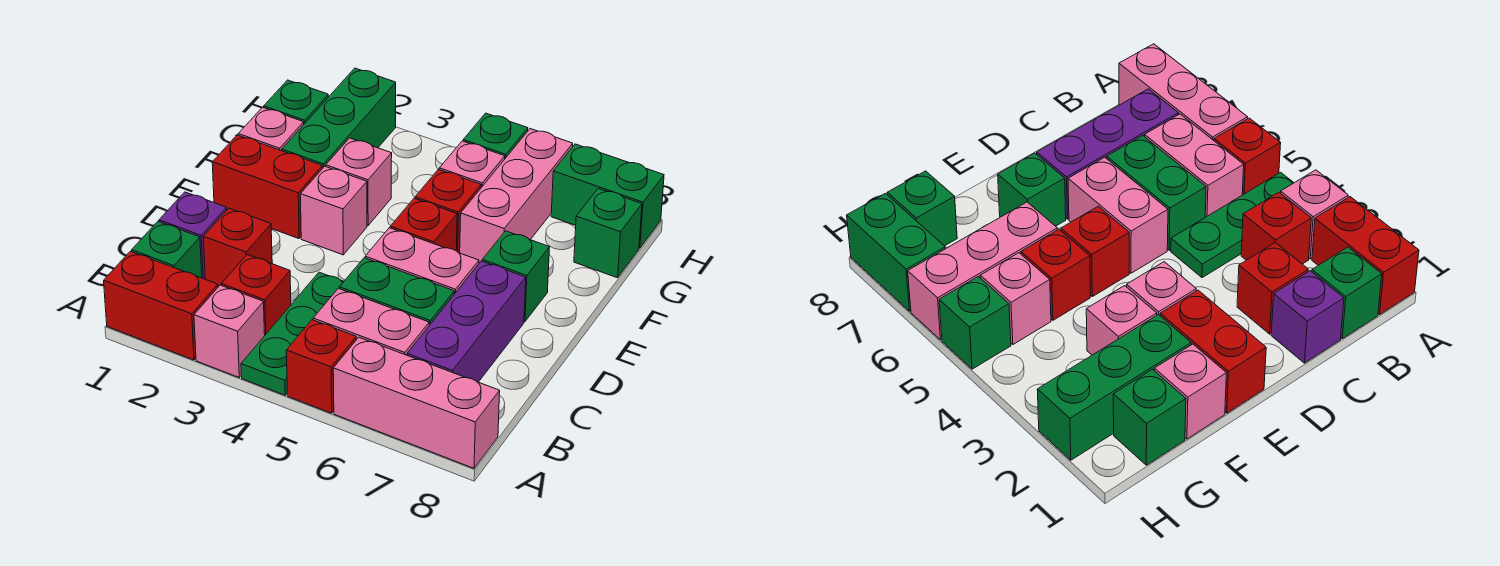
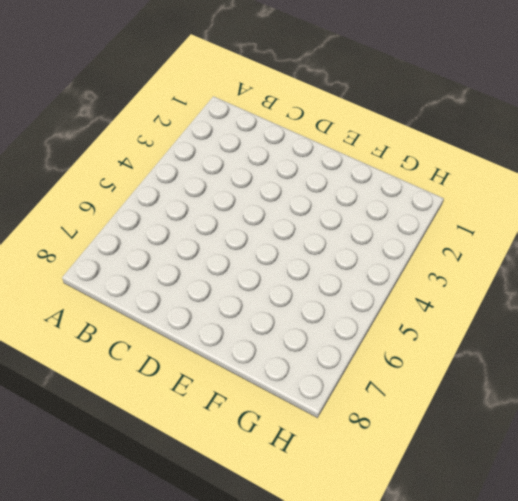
none -> red brick A1:A2 level 1
none -> pink brick A3 level 1
none -> green plate A4:C4 level 1

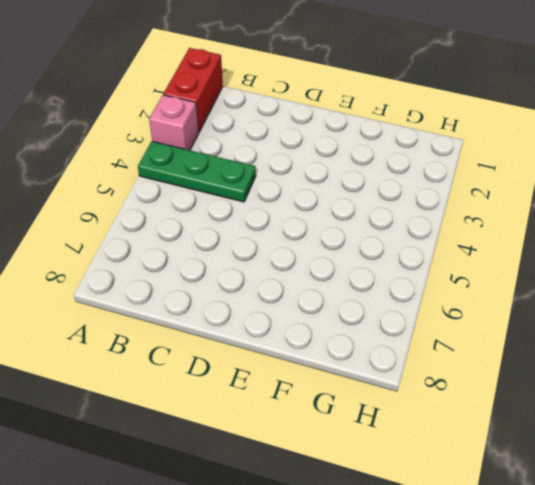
none -> red brick A5 level 1
none -> pink brick A6:A8 level 1
none -> green brick B1 level 1

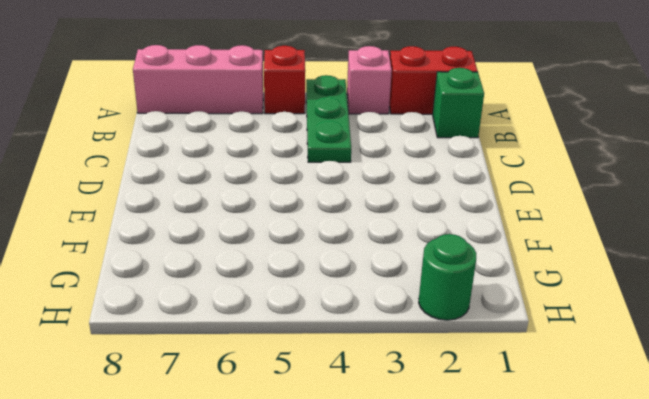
green round brick H2 level 1 -> green brick F2:H2 level 1
none -> red brick B3 level 1
none -> pink brick B5:B6 level 1
none -> purple brick B7:D7 level 1

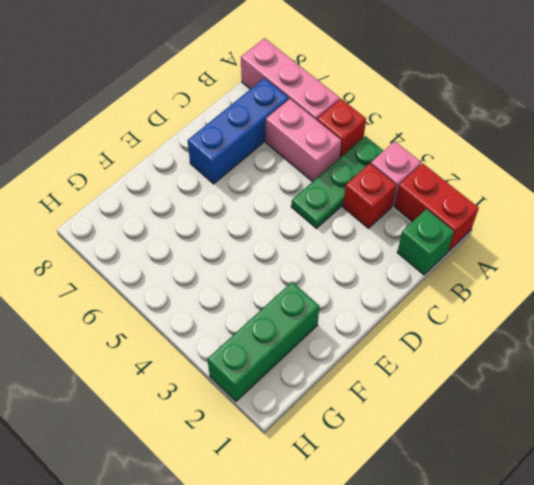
blue brick B7:D7 level 1 -> purple brick B7:D7 level 1
none -> purple brick C1 level 1
none -> red brick C2 level 1
none -> green brick C5:C6 level 1

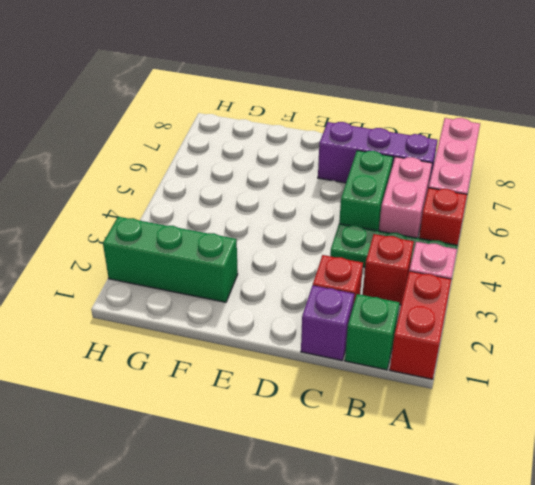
none -> pink brick D5:D6 level 1
none -> red brick E1:E2 level 1
none -> pink brick E3 level 1

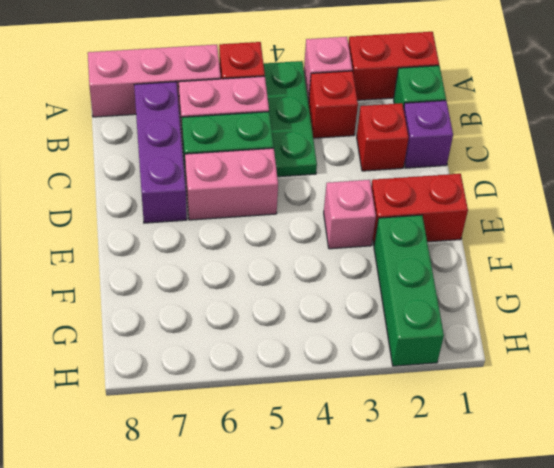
none -> red brick E5 level 1
none -> green brick E7 level 1
none -> pink brick F1 level 1

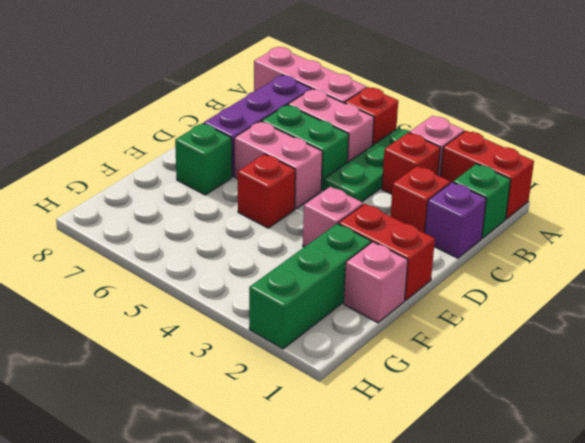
none -> pink brick F3 level 1
none -> red brick F5 level 1
none -> pink brick F6:H6 level 1

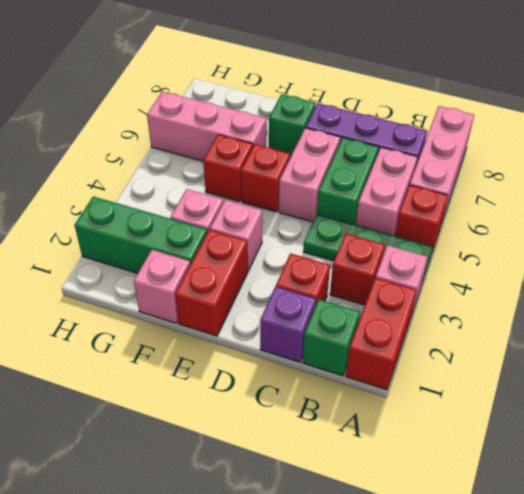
none -> green brick G1 level 1
none -> pink brick G5 level 1
none -> green brick G8 level 1

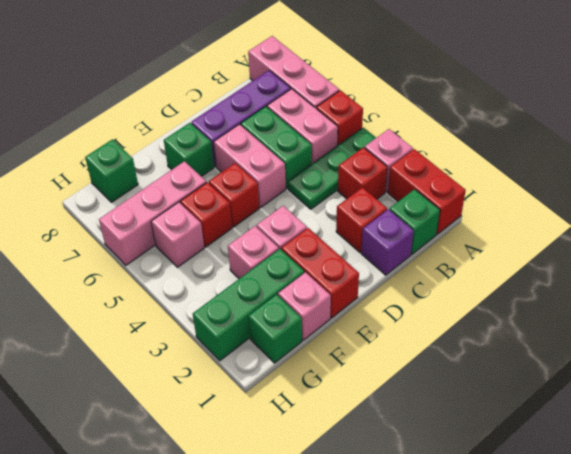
none -> green brick H5 level 1
none -> green brick H7:H8 level 1

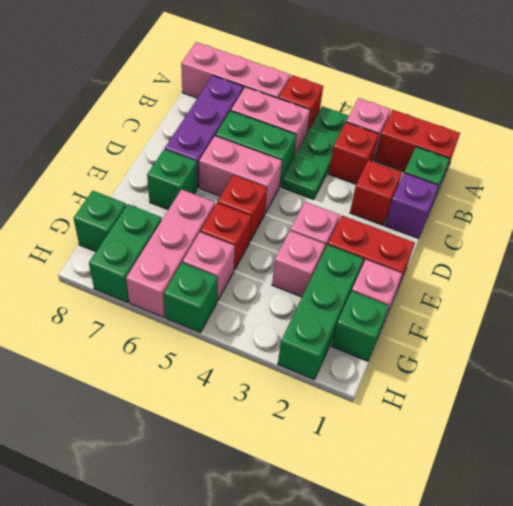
green brick G7:H7 level 1 -> green brick H7:H8 level 1

